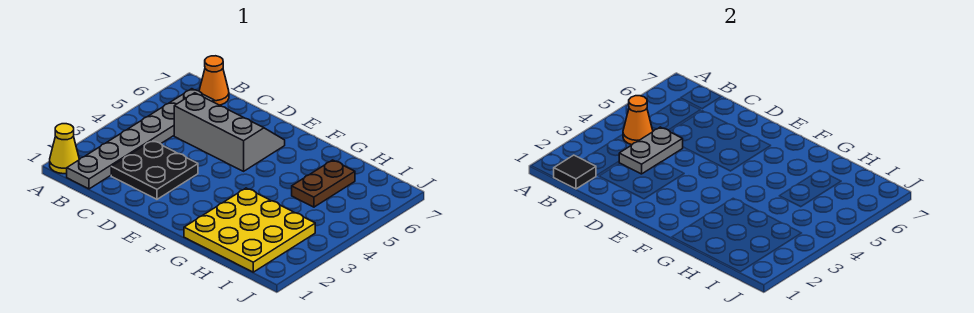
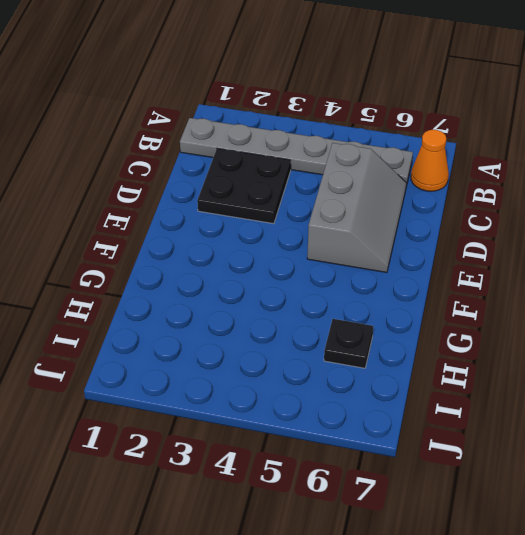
black plate H6 level 1 -> brown plate H5:H6 level 1
none -> yellow cone A1 level 1
none -> yellow plate G1:I3 level 1

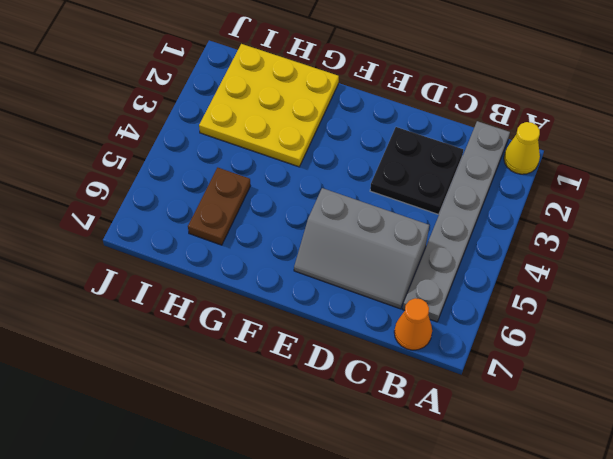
none -> black tile B1 level 2
none -> orange cone B4 level 2

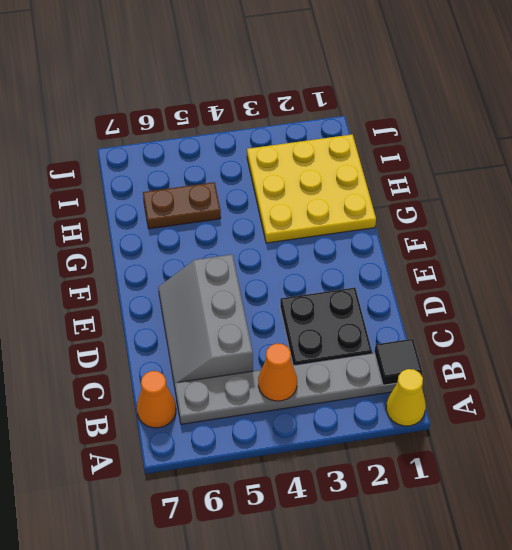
none -> grey plate C3:C4 level 2

